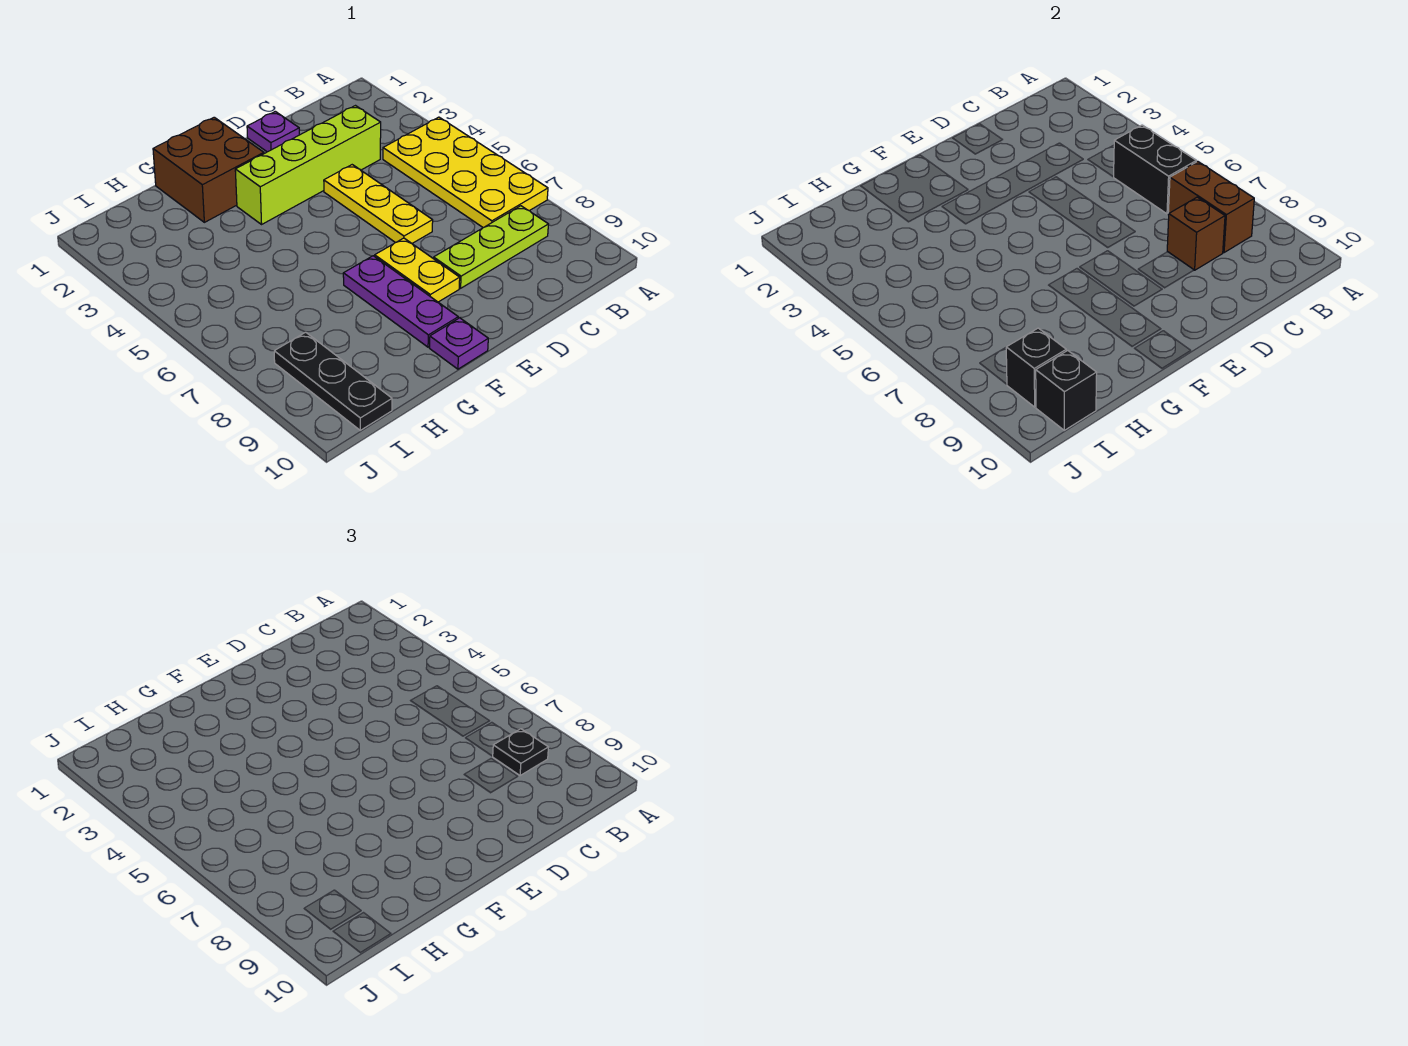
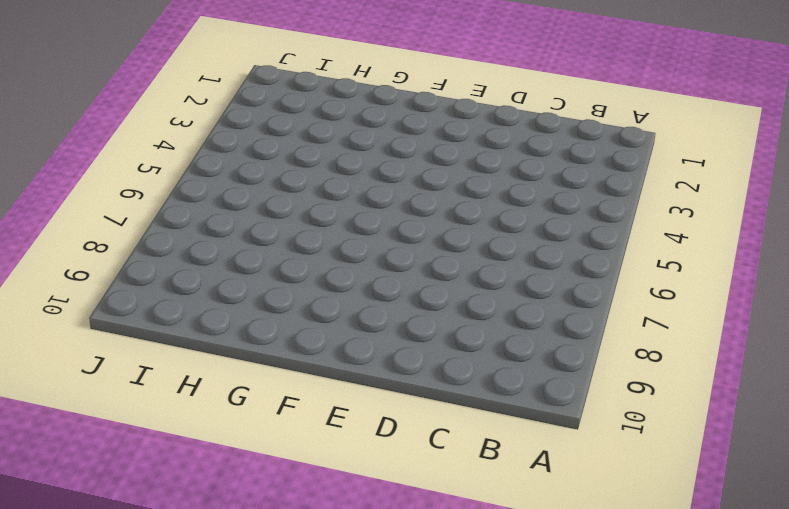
none -> yellow plate A4:B7 level 1
none -> lime plate B8:D8 level 1
none -> lime brick C3:F3 level 1

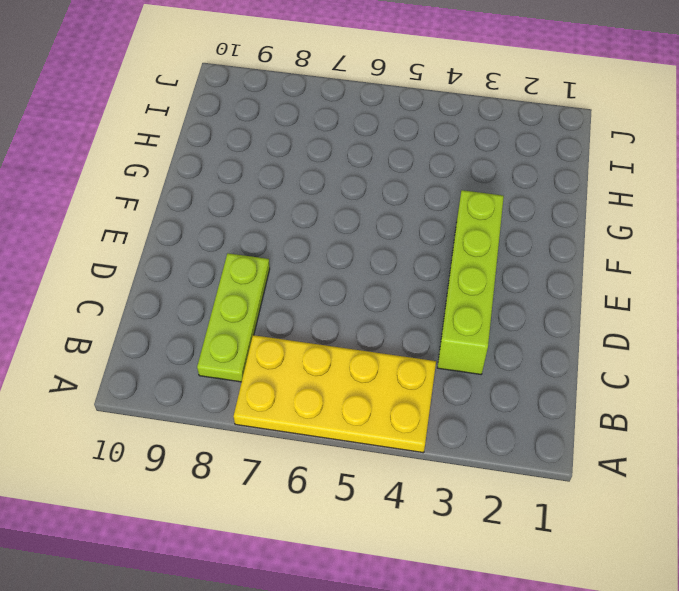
none -> purple plate D1 level 1
none -> yellow plate D4:D6 level 1
none -> yellow plate E7:E8 level 1

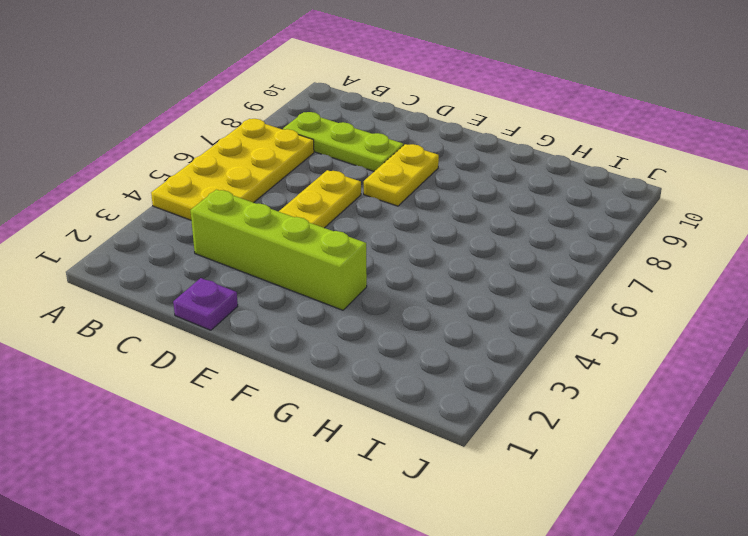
none -> brown brick F1:G2 level 1
none -> purple plate F7:F9 level 1
none -> purple plate F10 level 1

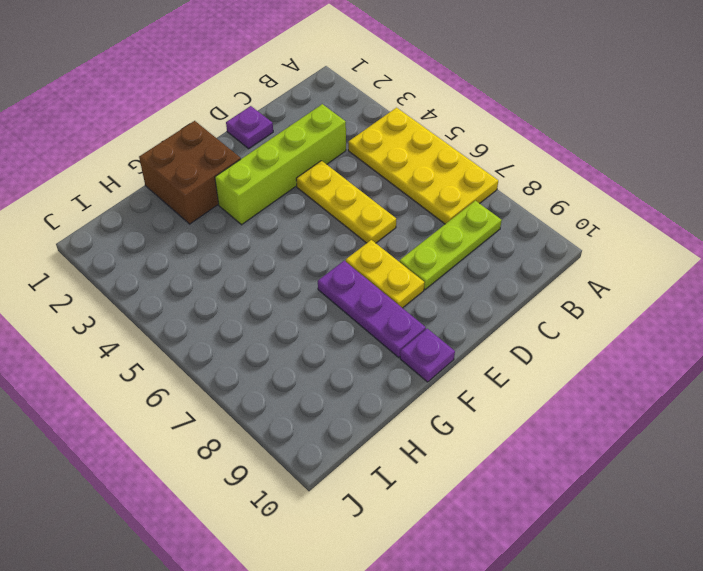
none -> black plate I8:I10 level 1
none -> black brick B5:B6 level 2
none -> brown brick B7:B8 level 2

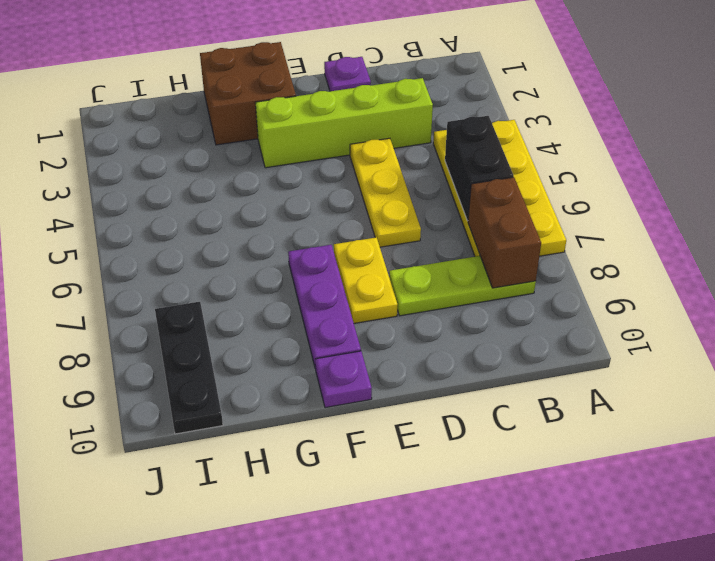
none -> brown brick C8 level 2
none -> black brick I9 level 2
none -> black brick I10 level 2

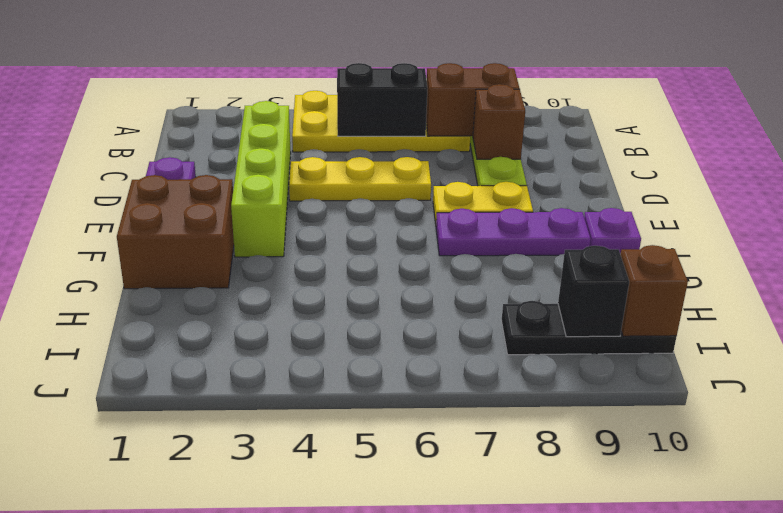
brown brick I10 level 2 -> black brick I10 level 2
none -> black plate B8 level 3

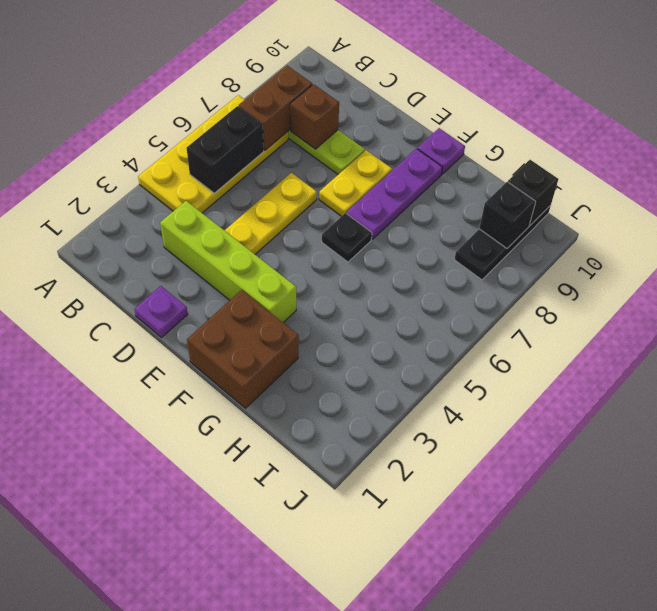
black plate F6 level 1 -> black plate B8 level 3

